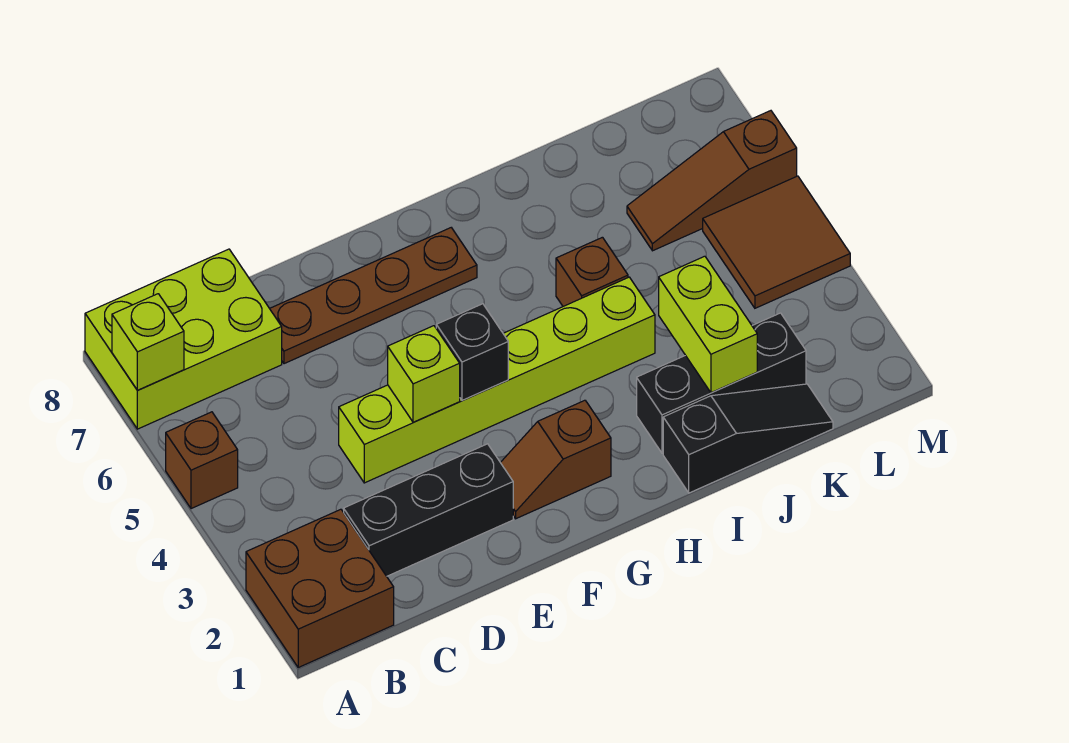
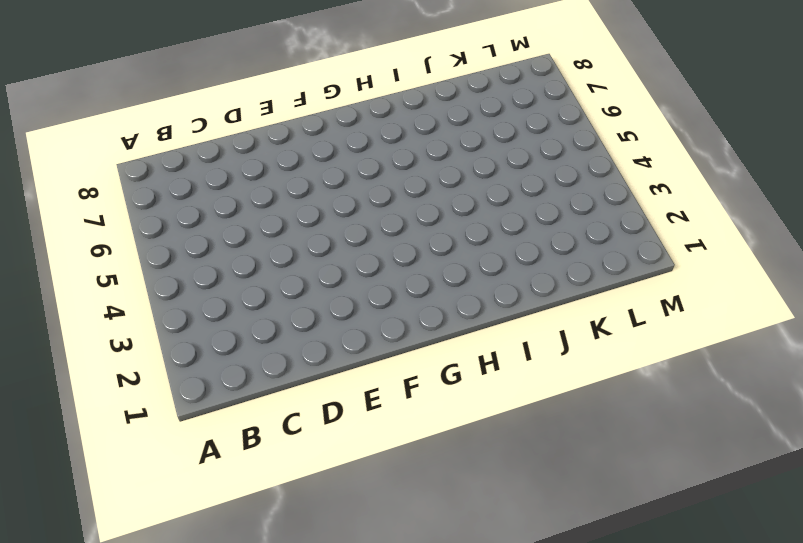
none -> brown brick A1:B2 level 1
none -> brown brick A5 level 1
none -> lime brick A7:C8 level 1

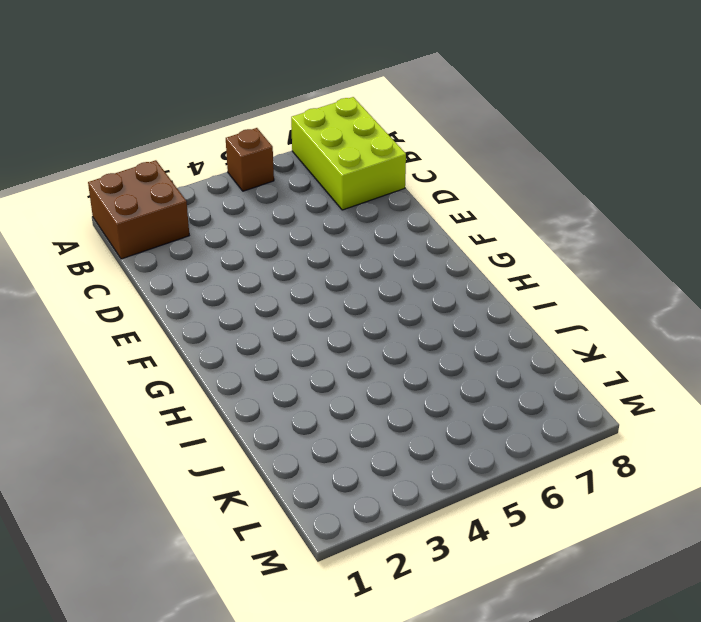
none -> black brick C2:E2 level 1
none -> lime brick D4:I4 level 1
none -> brown plate D7:G7 level 1

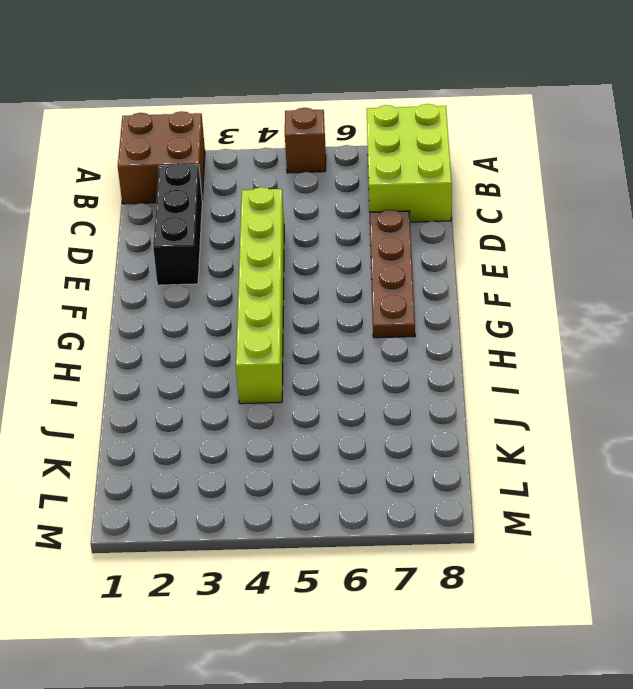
none -> brown slope F2:G2 level 1 top G
none -> black slope I1:K1 level 1 top I
none -> black brick I2:K2 level 1

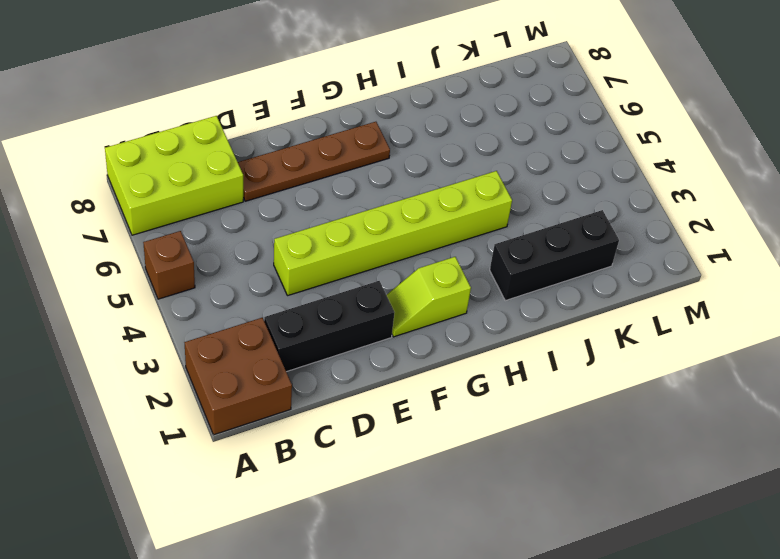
lime slope F2:G2 level 1 top G -> brown slope F2:G2 level 1 top G
none -> black slope I1:K1 level 1 top I
none -> brown brick I5 level 1
none -> brown slope K6:M6 level 1 top M

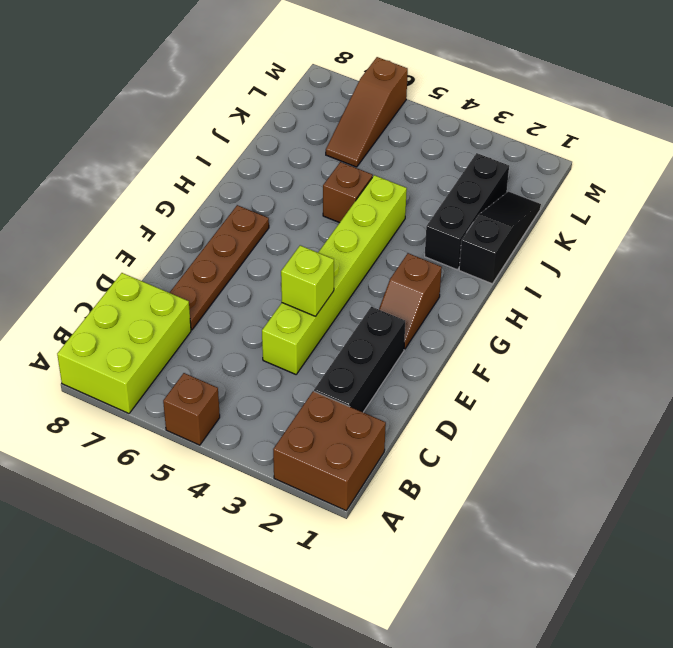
none -> brown tile L4:M5 level 1
none -> lime brick A7 level 2
none -> black brick F4 level 2

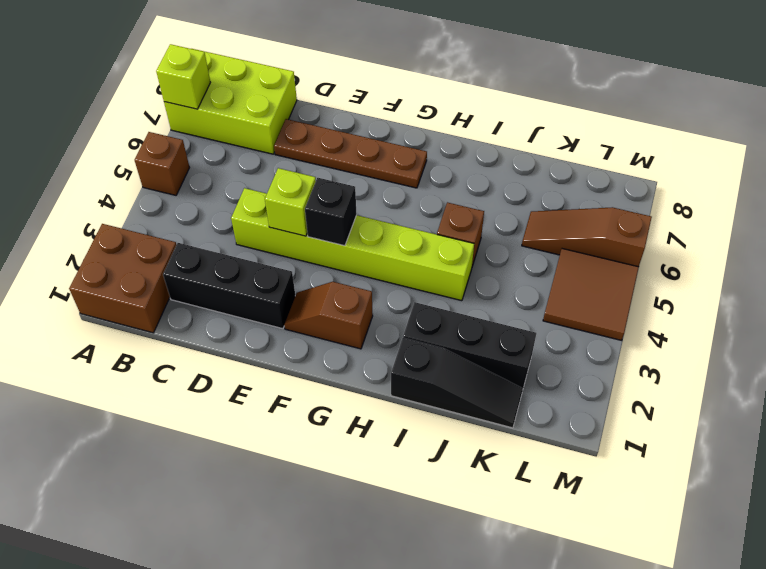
none -> lime brick J2:J3 level 2

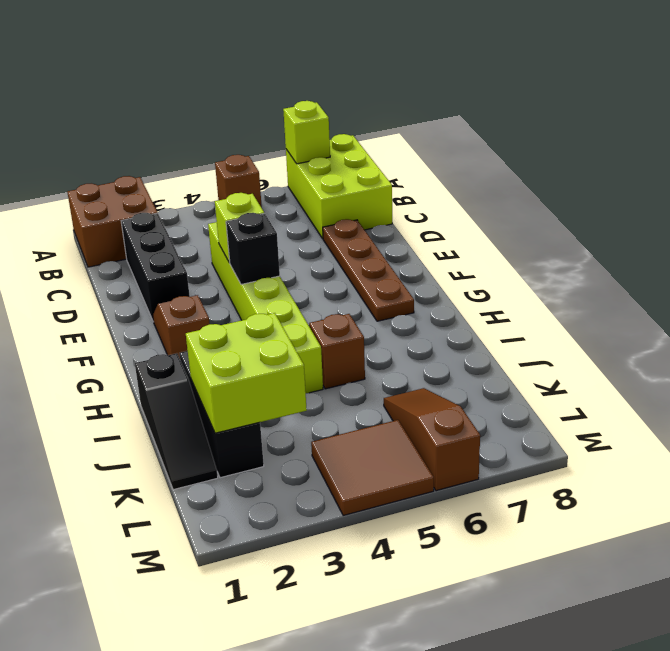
lime brick J2:K3 level 2 -> lime brick J2:J3 level 2

